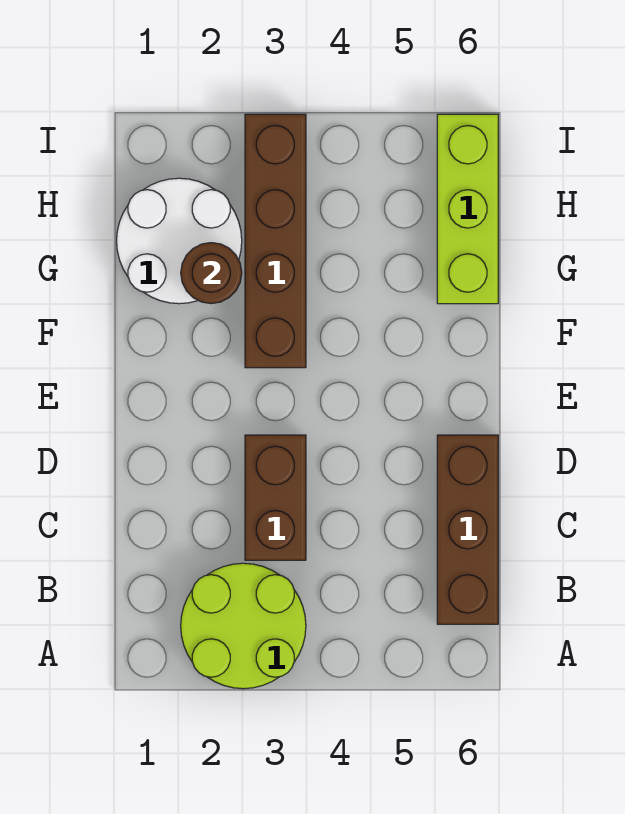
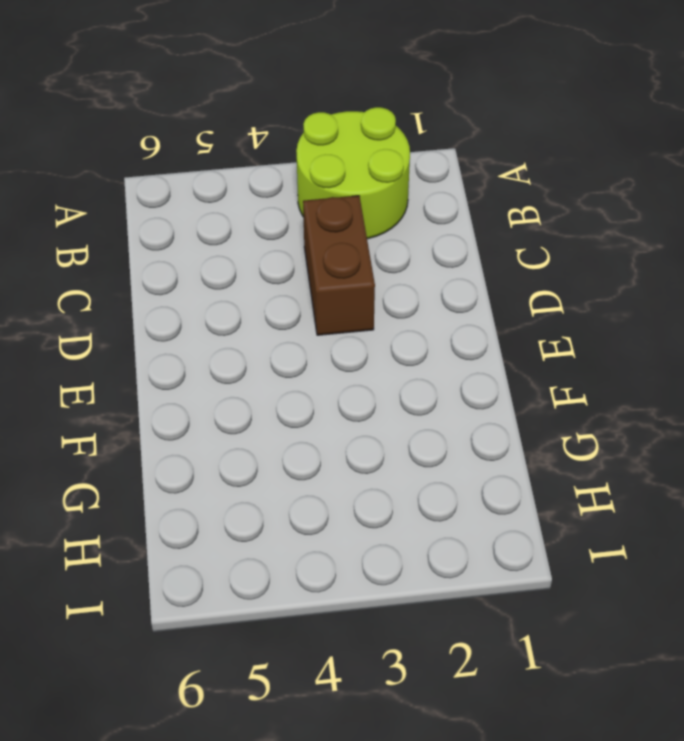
none -> brown brick B6:D6 level 1
none -> brown brick F3:I3 level 1

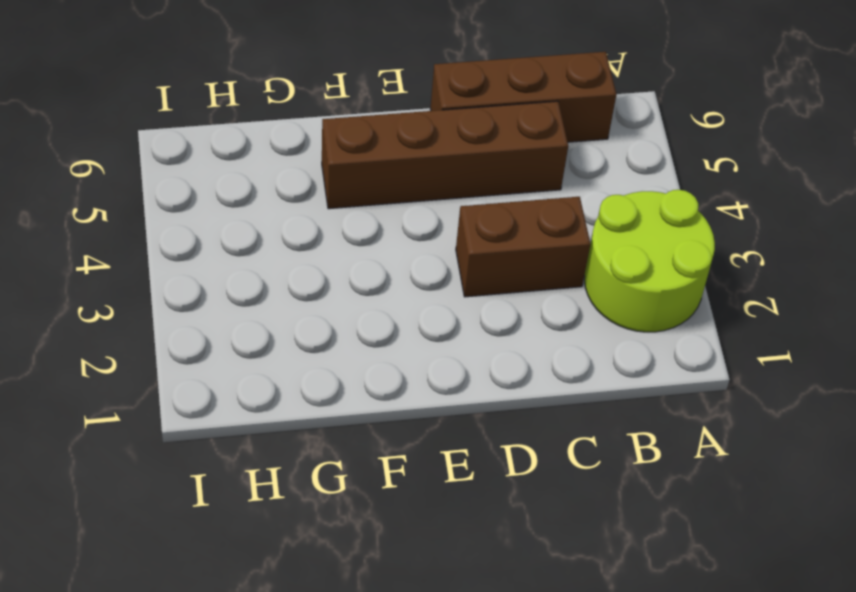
brown brick C5:F5 level 1 -> brown brick F3:I3 level 1
none -> white round brick G1:H2 level 1
none -> lime brick G6:I6 level 1

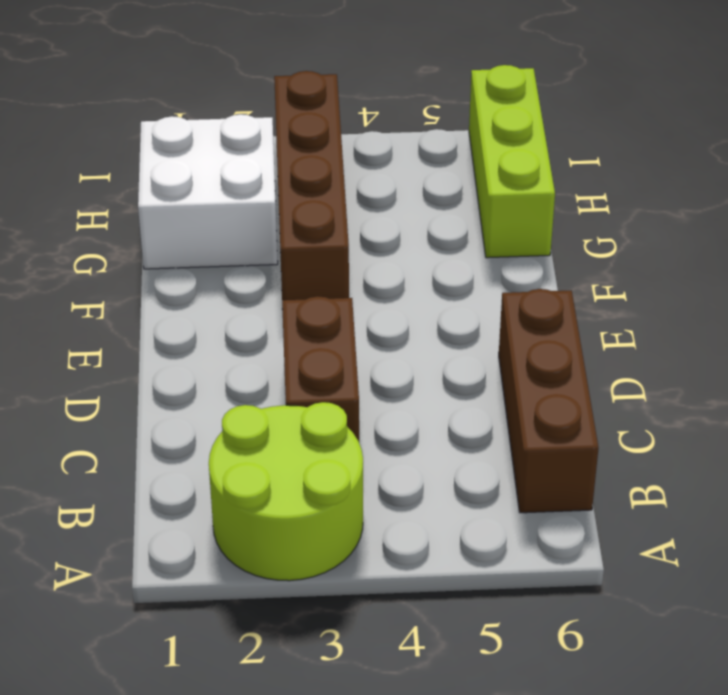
white brick G1:H2 level 1 -> white round brick G1:H2 level 1
none -> brown round brick G2 level 2

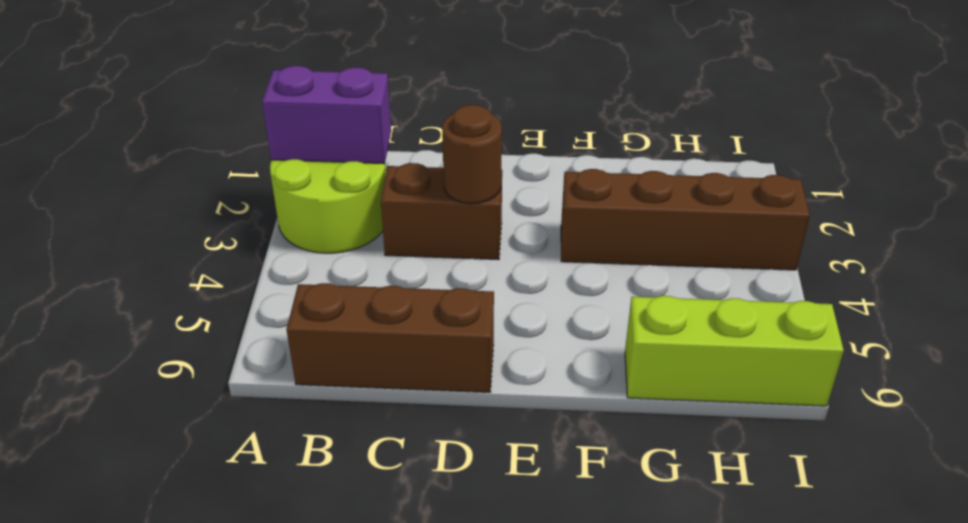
purple brick A2:B2 level 2 -> none
brown round brick D3 level 2 -> brown round brick G2 level 2
none -> white round brick G1:H2 level 1

